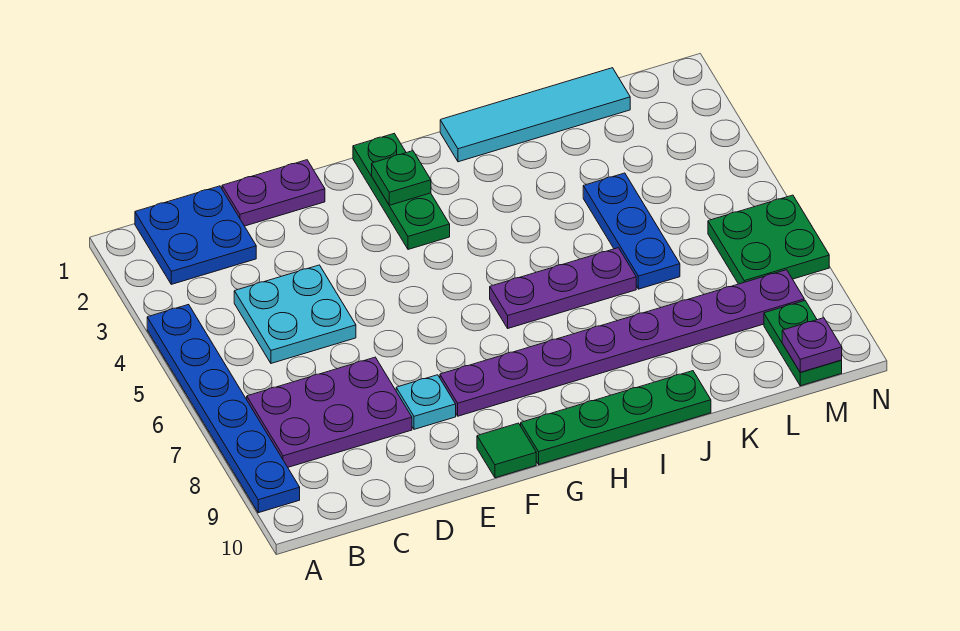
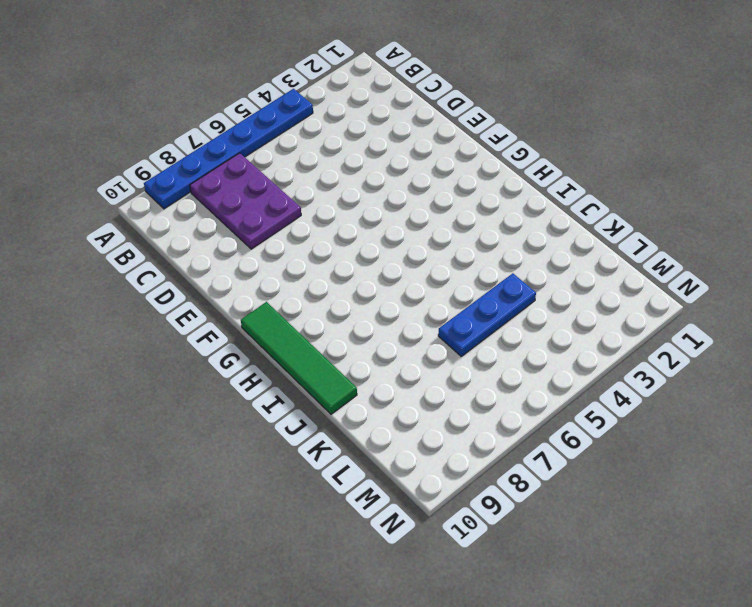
green tile G10:J10 level 1 -> green plate G10:J10 level 1
none -> blue plate B1:C2 level 1
none -> cyan plate C4:D5 level 1
none -> purple plate D1:E1 level 1

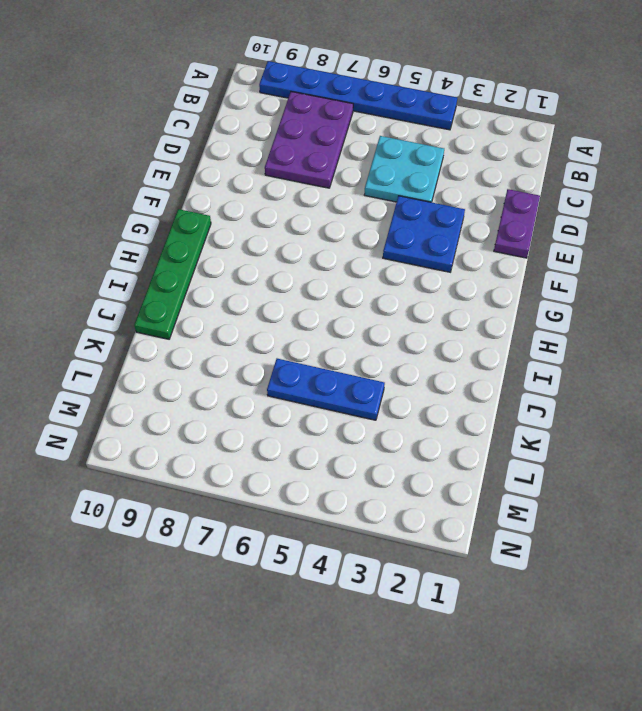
blue plate E3:F4 level 1 -> blue plate B1:C2 level 1
none -> cyan plate E8 level 1
none -> purple plate F8:M8 level 1
none -> green tile F10 level 1

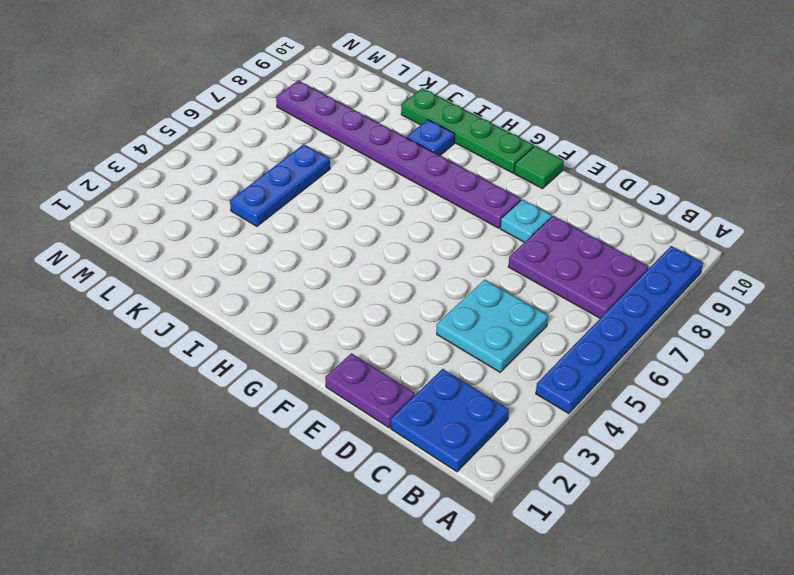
blue plate I9 level 1 -> none
none -> green plate G1:G3 level 1
none -> purple plate H6:J6 level 1
none -> cyan tile I1:L1 level 1

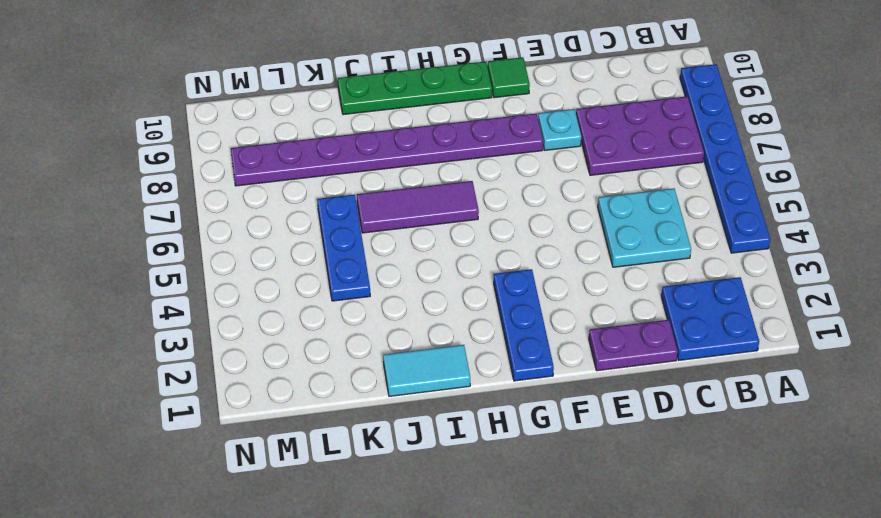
blue plate G1:G3 level 1 -> green plate G1:G3 level 1
purple tile H6:J6 level 1 -> purple plate H6:J6 level 1
cyan tile I1:J1 level 1 -> cyan tile I1:L1 level 1
none -> green plate M6:N7 level 1
none -> green plate M9:M10 level 1
none -> green plate G2 level 2

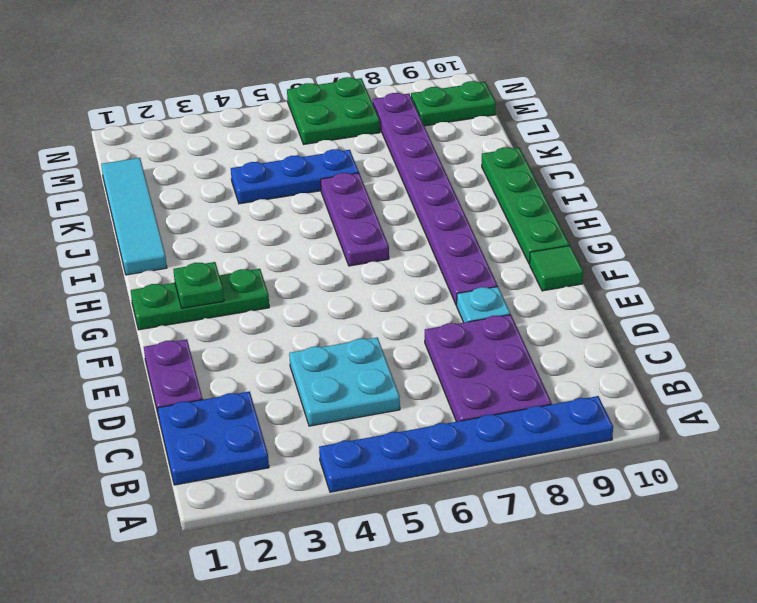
none -> purple plate M10 level 2

